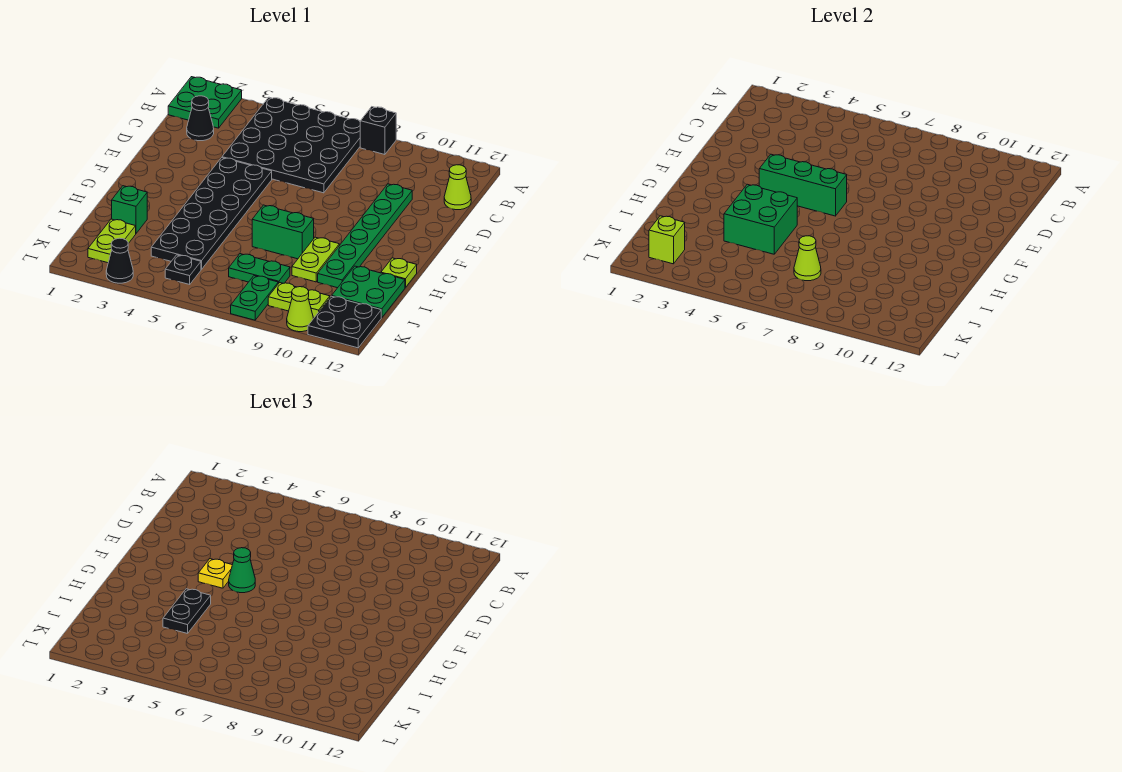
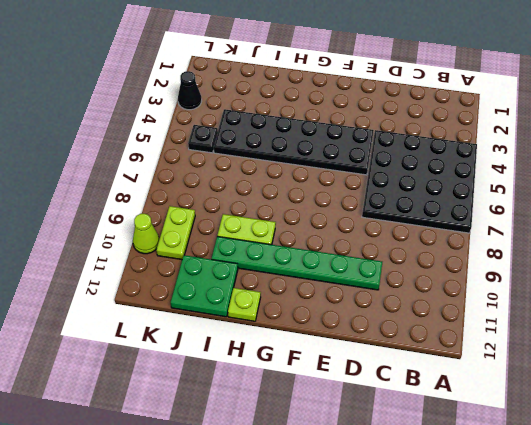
none -> green plate A1:B2 level 1
none -> black brick A8 level 1
none -> black cone C2 level 1

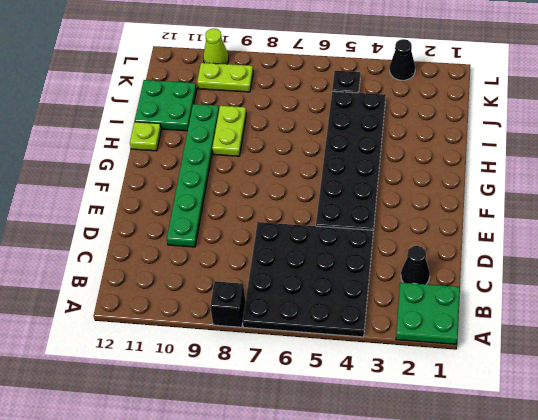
none -> lime cone C12 level 1
none -> green brick H7:H8 level 1
none -> green brick I2 level 1

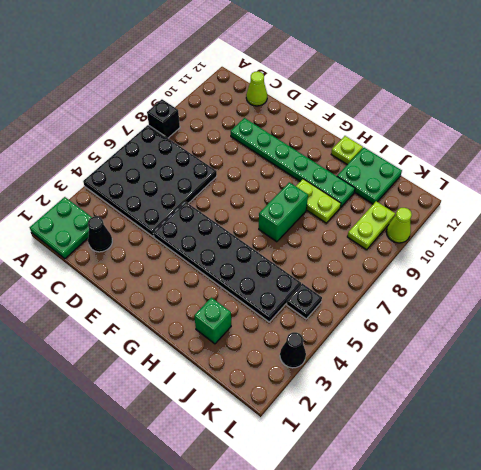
none -> lime plate J2:K2 level 1
none -> green plate J7:J8 level 1
none -> green plate K8:L8 level 1

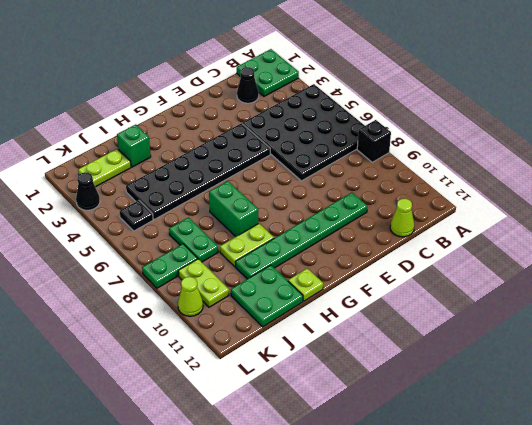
none -> black plate K11:L12 level 1
none -> green brick F4:F6 level 2
none -> green brick H4:I5 level 2

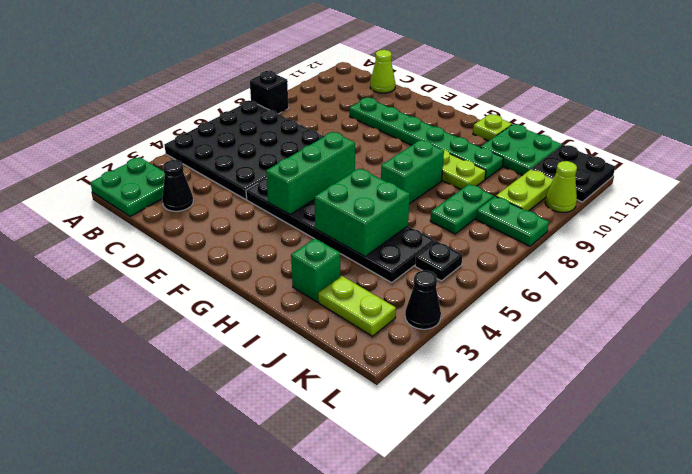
none -> lime cone J7 level 2
none -> lime brick K2 level 2
none -> yellow plate F4 level 3

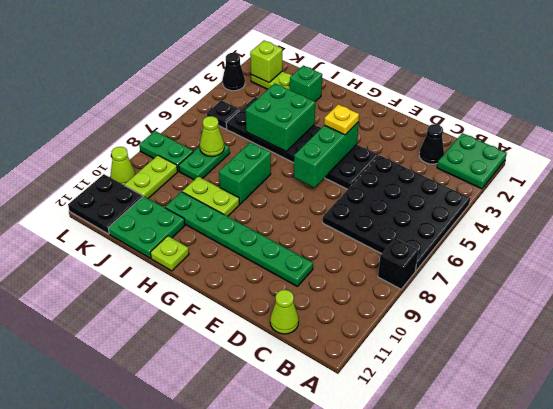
none -> green cone F5 level 3
none -> black plate H4:I4 level 3

